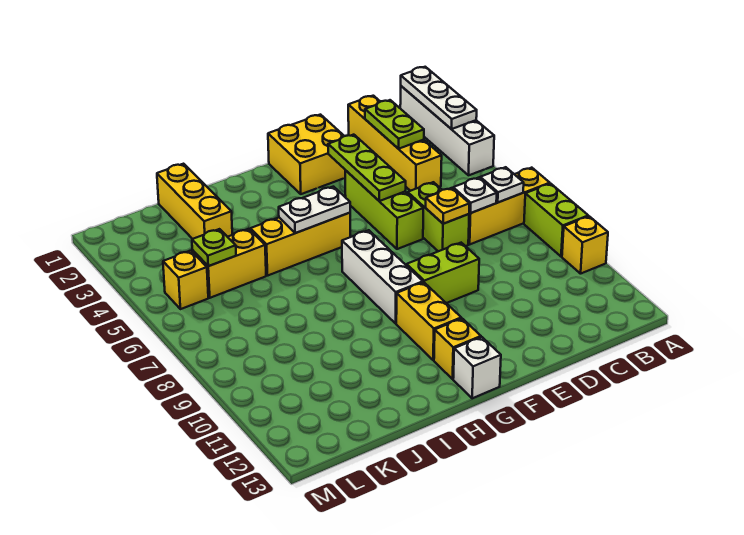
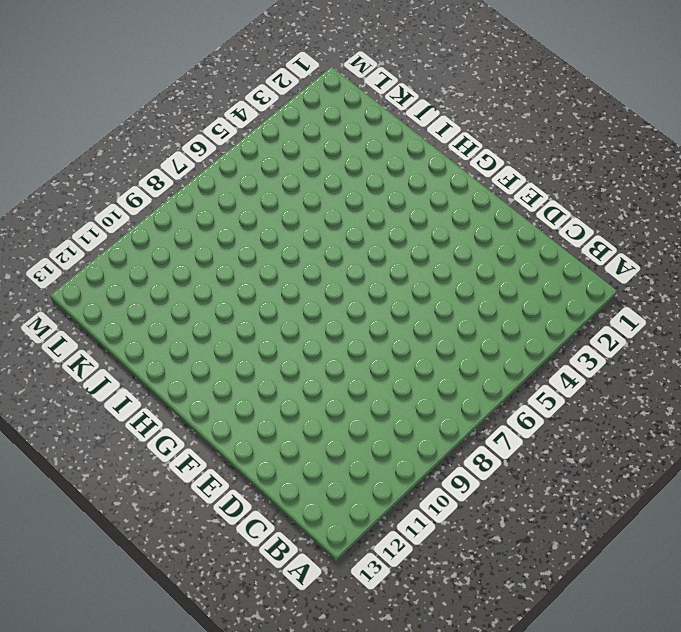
none -> white brick A1:A4 level 1
none -> yellow brick A7:C7 level 1
none -> lime brick A8:A9 level 1

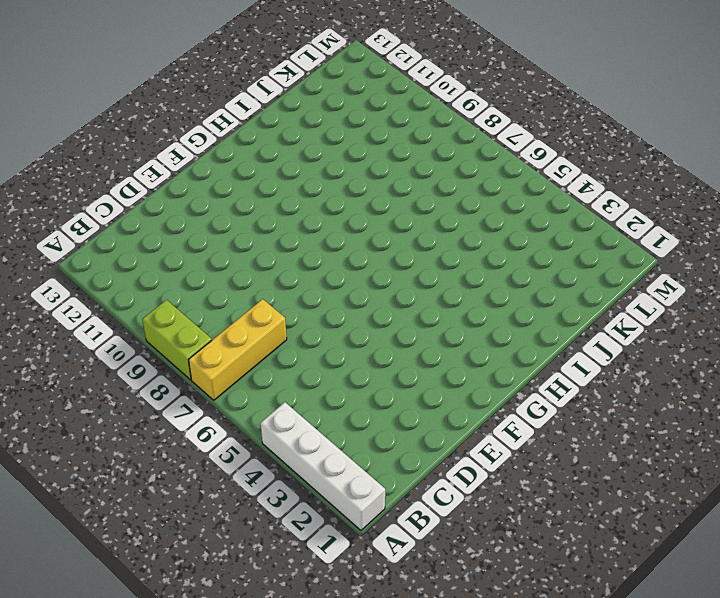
none -> yellow brick A10 level 1
none -> yellow brick C1:C4 level 1
none -> lime brick D6:D7 level 1

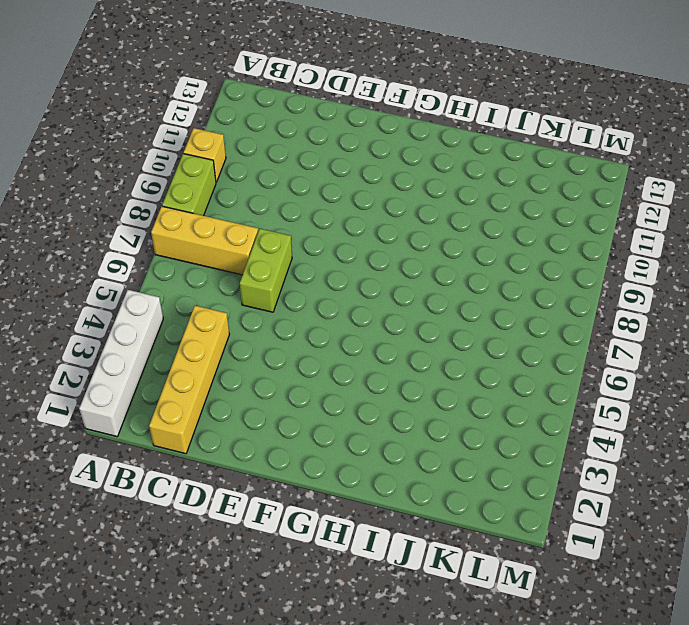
none -> yellow brick E1:F2 level 1
none -> lime brick E4:E6 level 1
none -> lime brick E9:F9 level 1

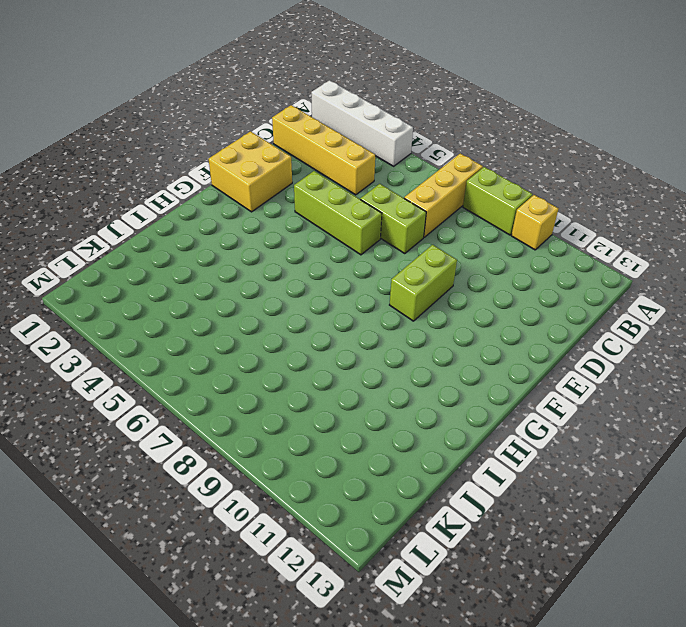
none -> yellow brick G5:I5 level 1
none -> white brick G7:G9 level 1
none -> yellow brick G10:G11 level 1

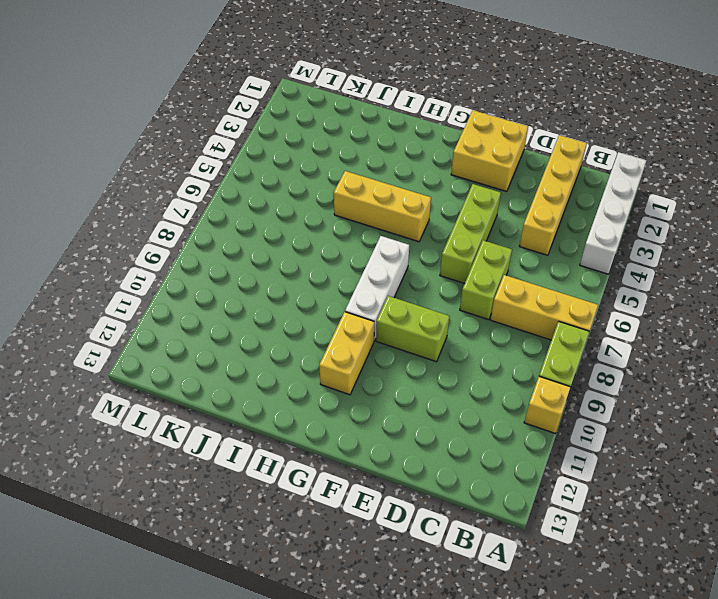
none -> yellow brick G12 level 1
none -> white brick G13 level 1
none -> yellow brick J1:J3 level 1

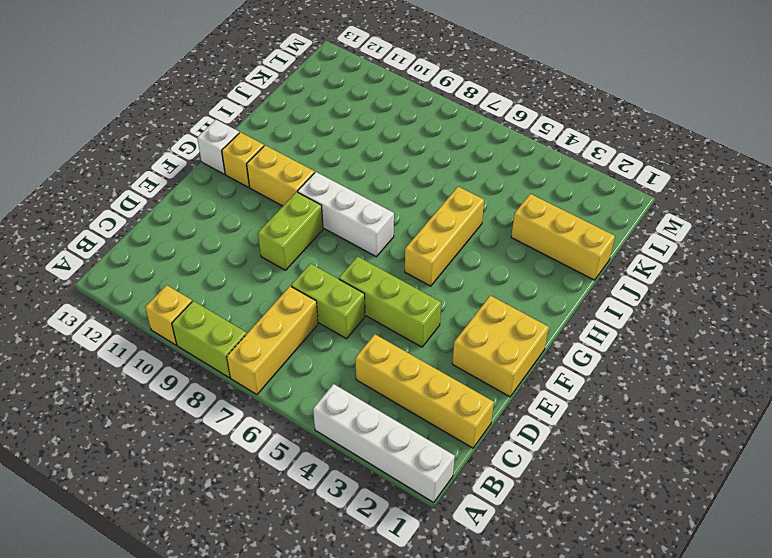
none -> yellow brick J5:K5 level 1
none -> yellow brick L5 level 1
none -> white plate A1:A3 level 2

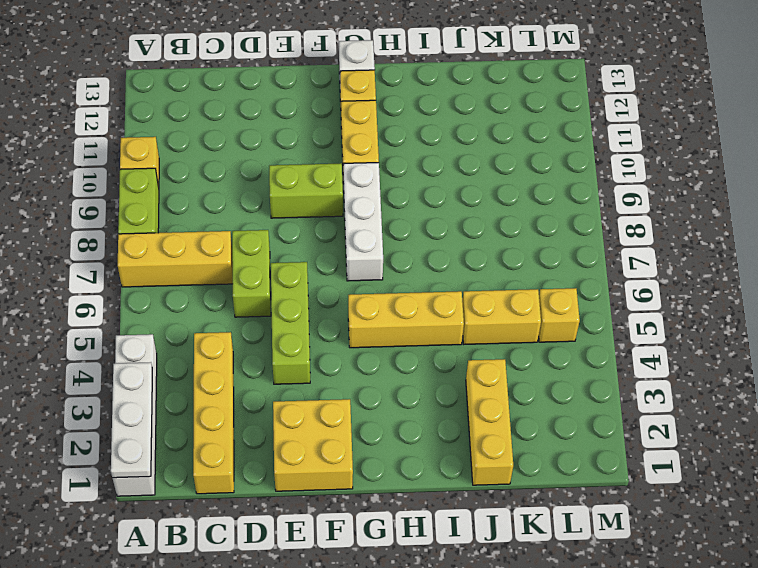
none -> white plate B7 level 2
none -> lime plate C2:C3 level 2
none -> white plate C7 level 2

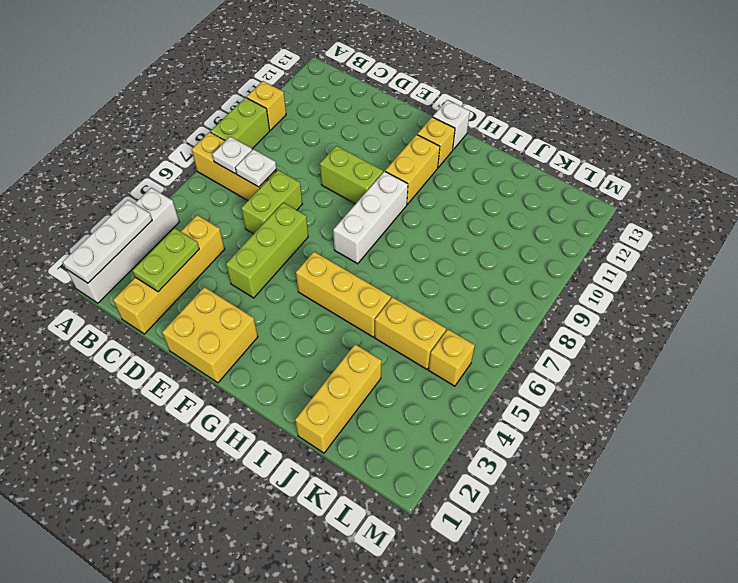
none -> yellow plate D7 level 2
none -> lime plate E3:E5 level 2
none -> white plate G5:H5 level 2

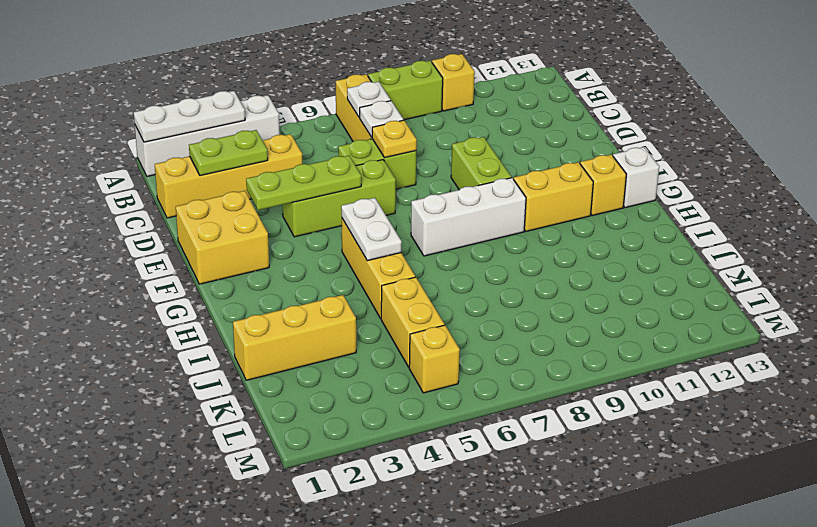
none -> lime plate K5 level 2

